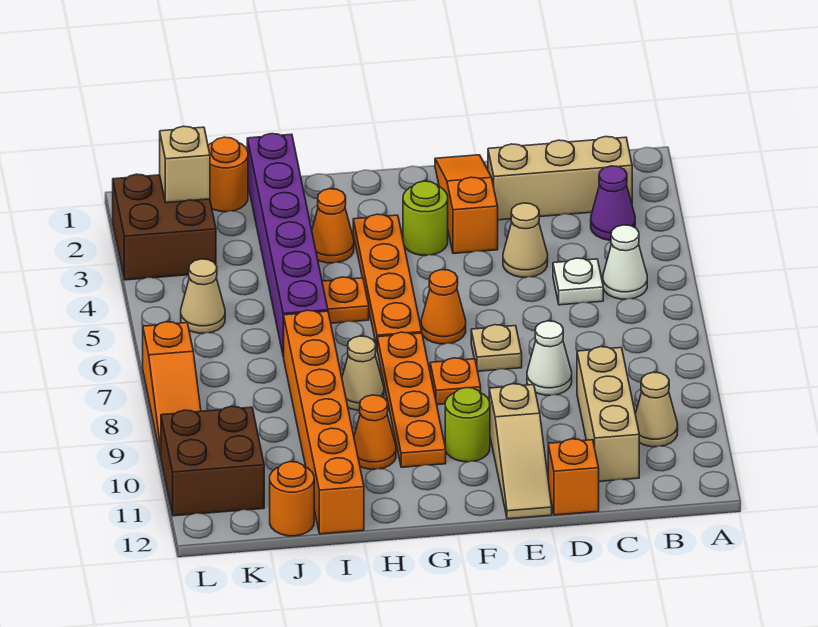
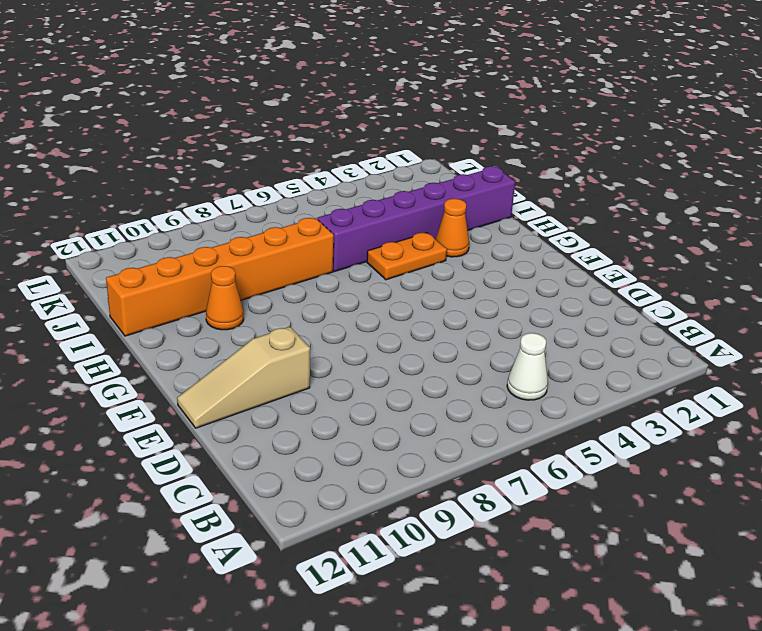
orange plate H4:H5 level 1 -> orange plate H5 level 1
none -> tan brick B2:D2 level 1
none -> purple cone B3 level 1
none -> tan cone B10 level 1
none -> white plate C5 level 1

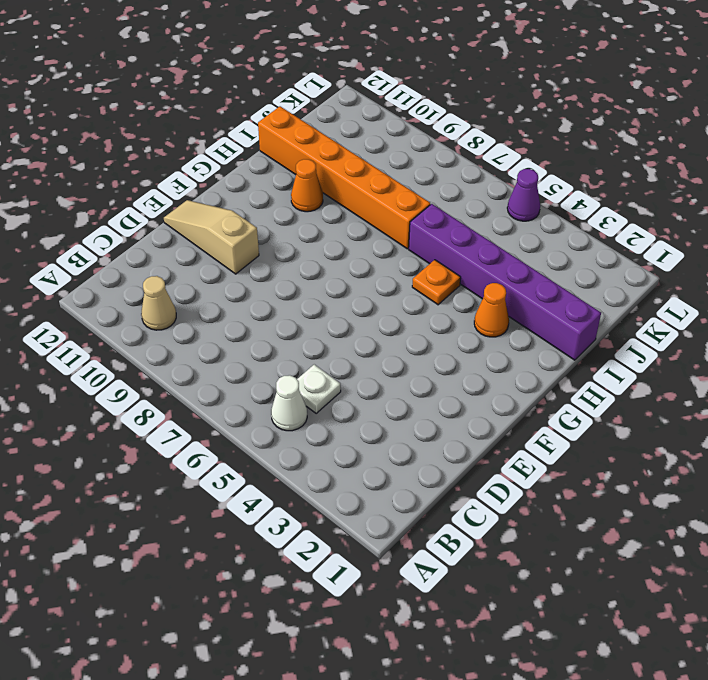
purple cone L5 level 1 -> purple cone B3 level 1
none -> tan brick B2:D2 level 1
none -> tan brick C9:C11 level 1
none -> tan cone D4 level 1
none -> white cone D8 level 1

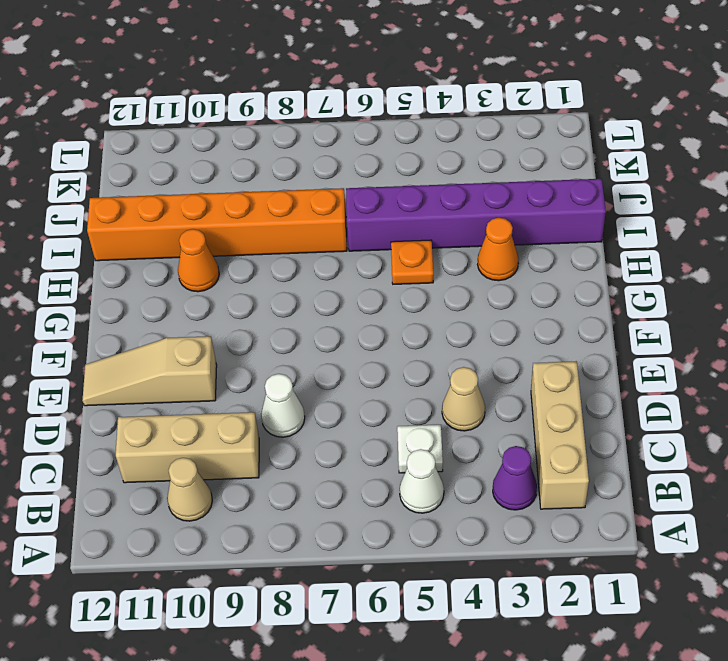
none -> orange brick D12 level 1
none -> orange slope E1:E3 level 1 top 3
none -> tan plate E7 level 1
none -> lime round brick F3 level 1

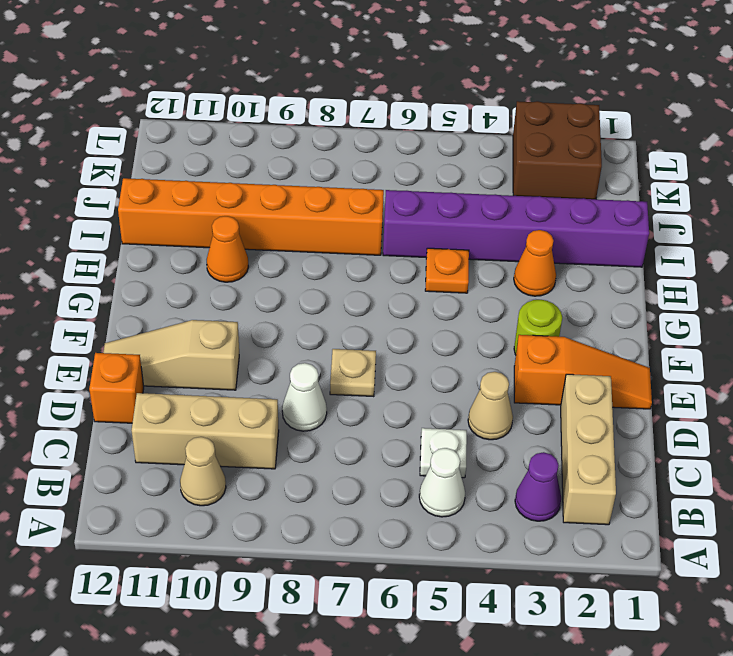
none -> orange cone F6 level 1
none -> orange plate F8 level 1
none -> lime round brick F10 level 1
none -> orange plate G3:G6 level 1

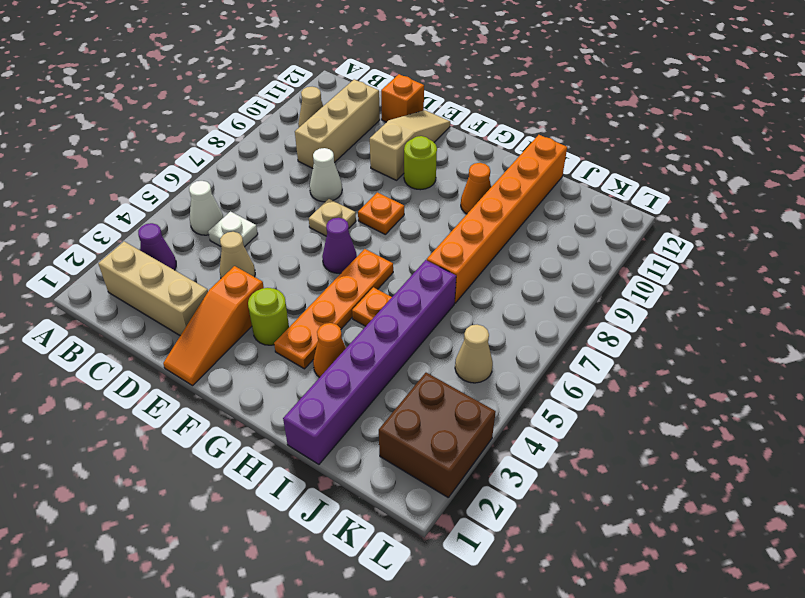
purple cone F6 level 1 -> orange cone F6 level 1
none -> orange plate G7:G10 level 1
none -> tan cone H8 level 1
none -> orange round brick J1 level 1
none -> orange round brick J12 level 1

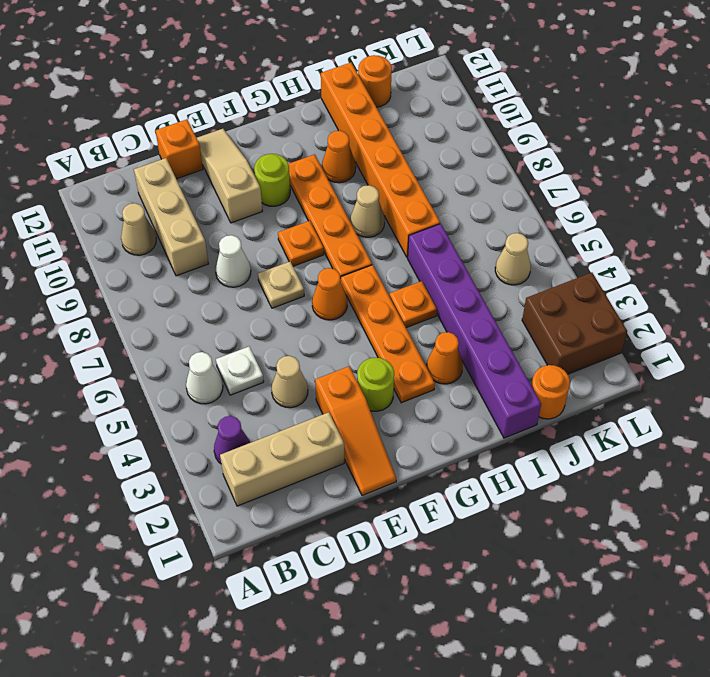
none -> brown brick K10:L11 level 1
none -> orange slope L7:L9 level 1 top 7
none -> tan brick K2 level 2

